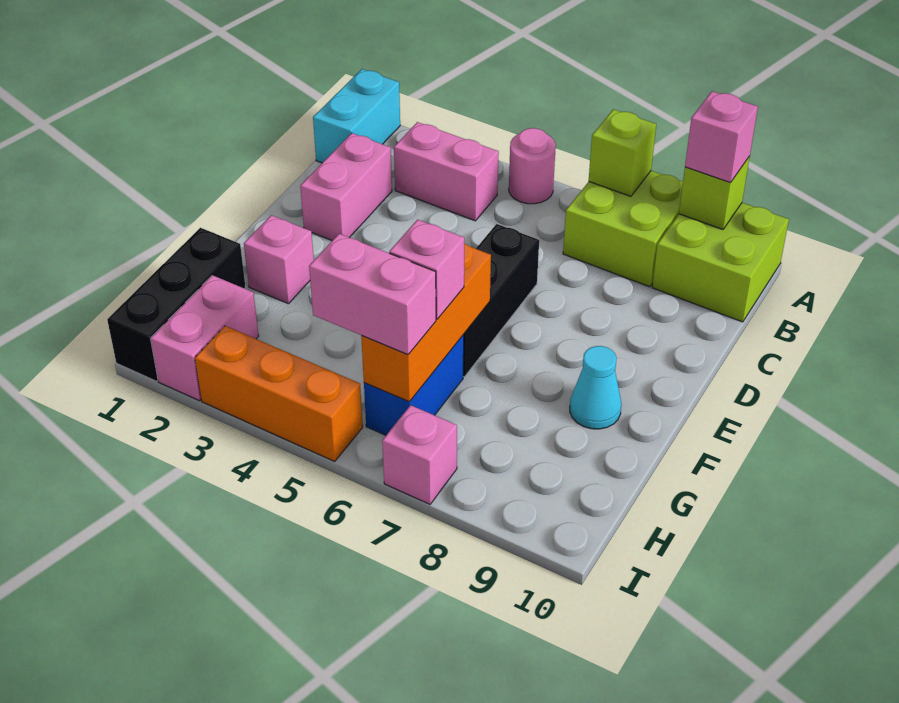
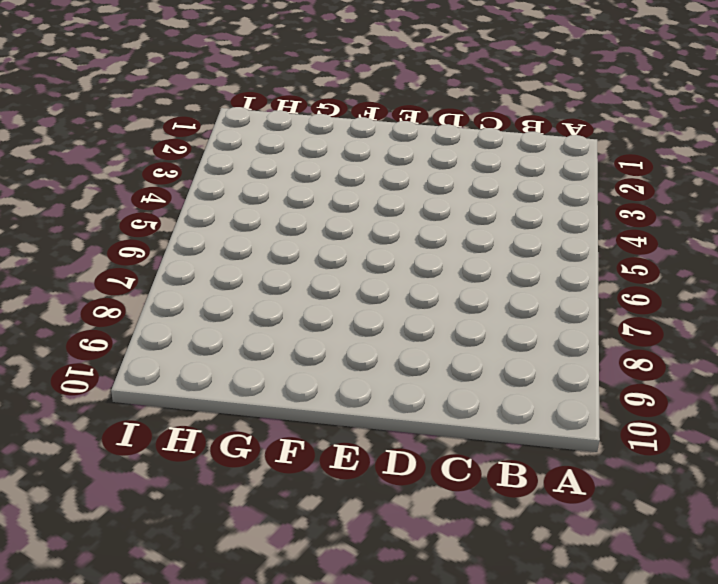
none -> cyan brick A1:B1 level 1
none -> pink round brick A5 level 1
none -> lime brick A7:B8 level 1

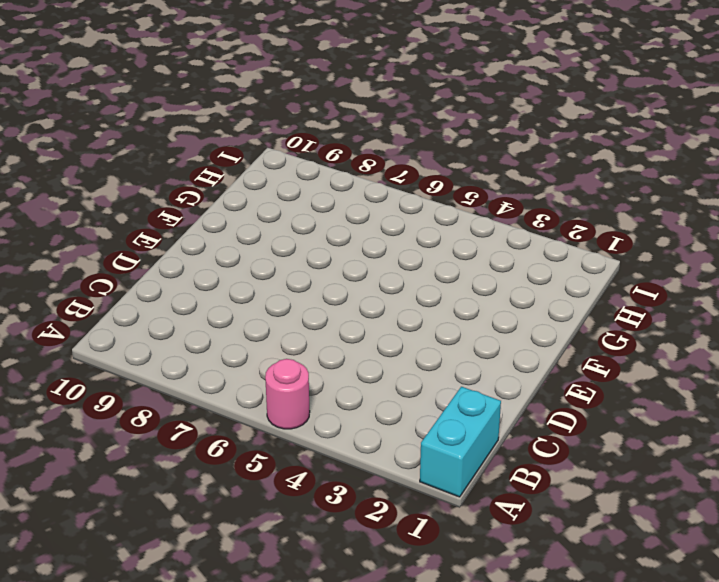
none -> lime brick A7:B8 level 1
none -> lime brick A9:B10 level 1
none -> pink brick B3:B4 level 1

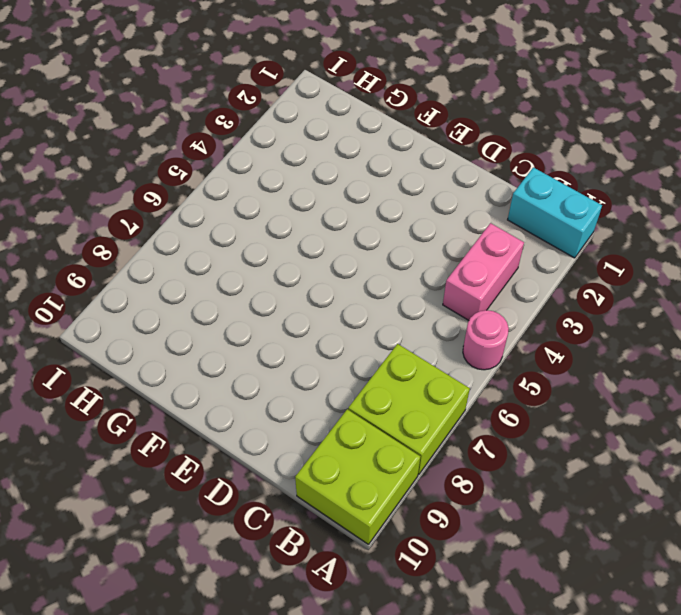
none -> pink brick C2:D2 level 1
none -> black brick D6:F6 level 1
none -> pink brick F2 level 1

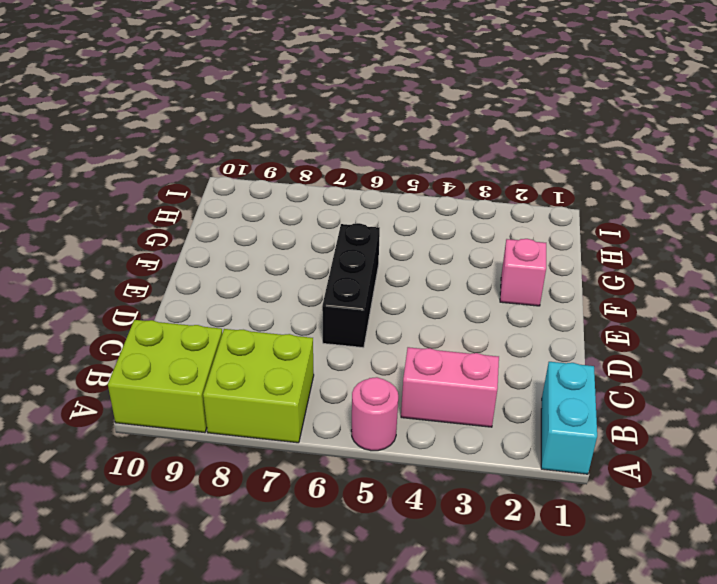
none -> pink brick C2:D2 level 1
none -> cyan cone F9 level 1
none -> black brick G1:I1 level 1

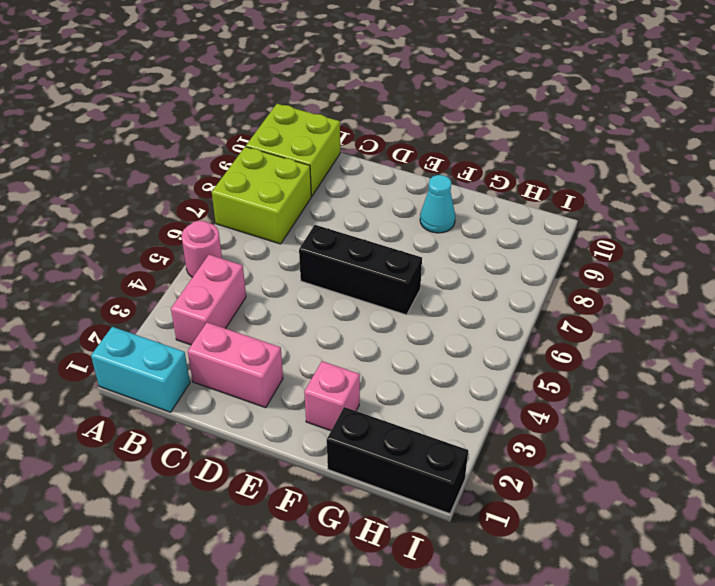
none -> blue brick G6:H6 level 1
none -> pink brick H2:I2 level 1
none -> orange brick I3:I5 level 1

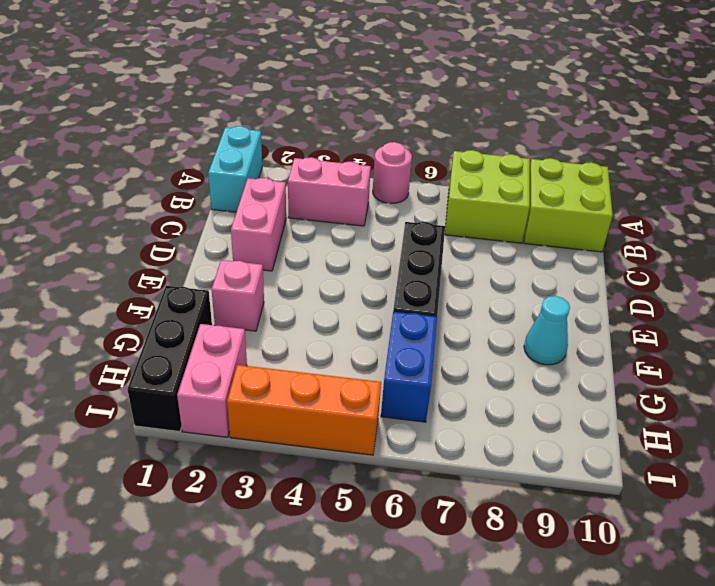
none -> pink brick I7 level 1
none -> lime brick A7 level 2
none -> lime brick A9 level 2

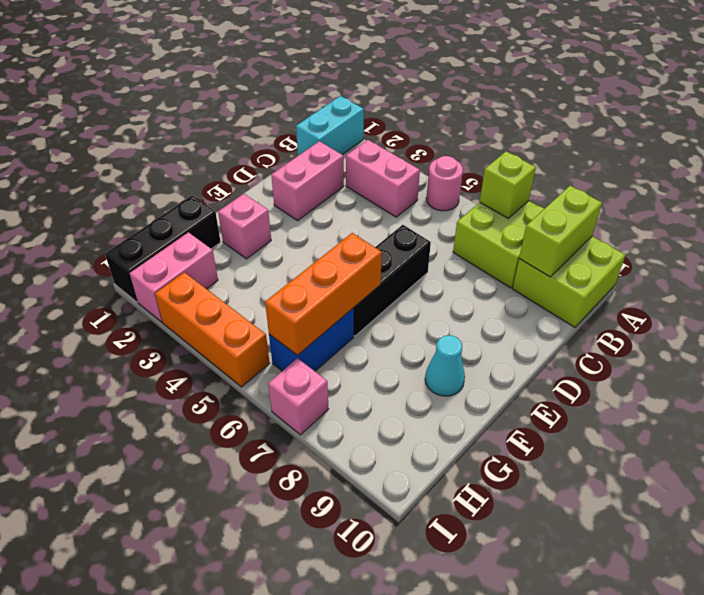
lime brick A9:B9 level 2 -> lime brick A9 level 2
none -> pink brick A9 level 3
none -> pink brick G6 level 3
none -> pink brick H5:H6 level 3

